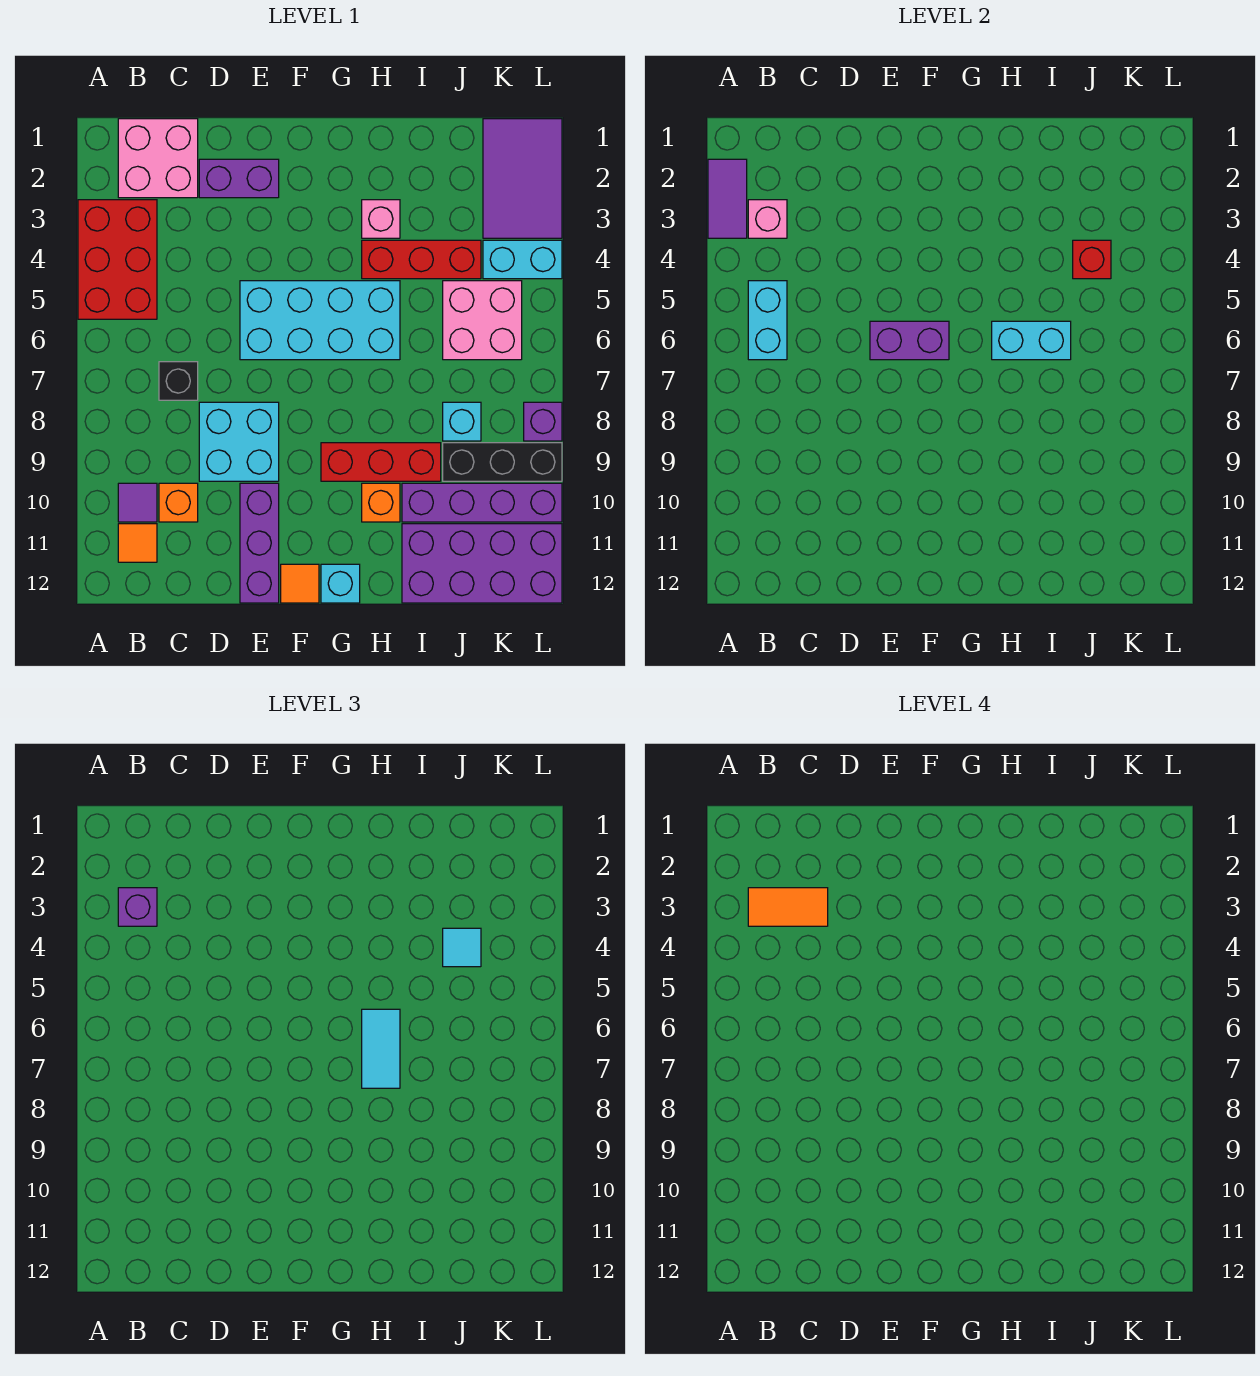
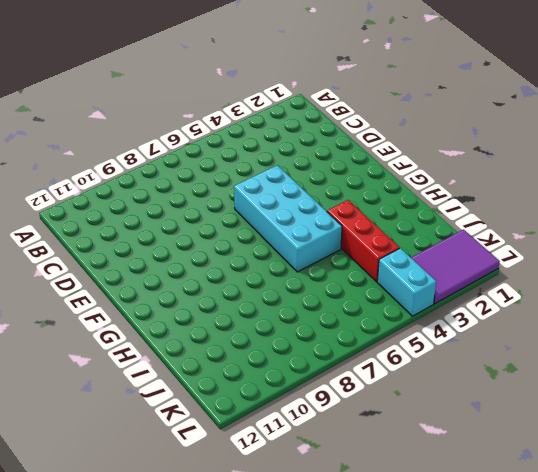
none -> red brick A3:B5 level 1
none -> pink brick B1:C2 level 1
none -> purple tile B10 level 1
none -> orange tile B11 level 1

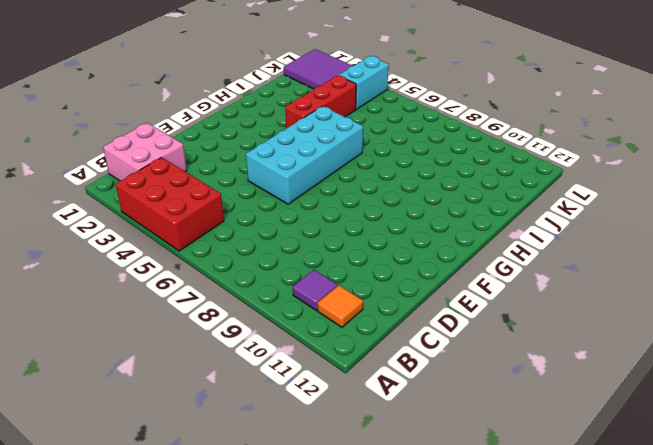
none -> black brick C7 level 1
none -> orange brick C10 level 1
none -> purple brick D2:E2 level 1
none -> cyan brick D8:E9 level 1

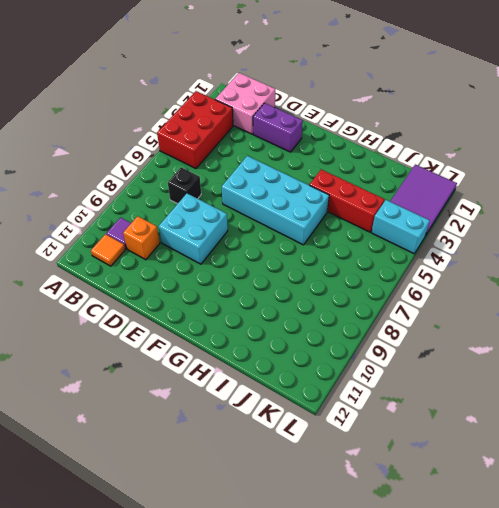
none -> purple brick E10:E12 level 1
none -> orange tile F12 level 1
none -> red brick G9:I9 level 1
none -> cyan brick G12 level 1

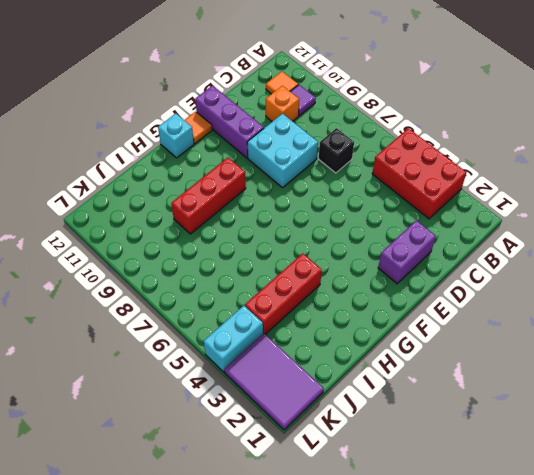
none -> pink brick B1:C2 level 1
none -> cyan brick E5:H6 level 1
none -> pink brick H3 level 1
none -> orange brick H10 level 1

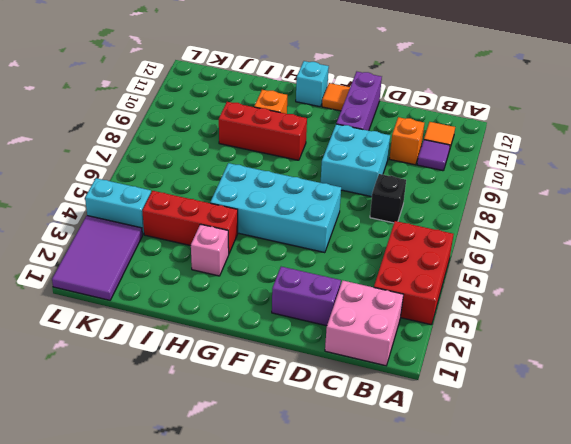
none -> purple brick I10:L10 level 1
none -> purple brick I11:L12 level 1
none -> pink brick J5:K6 level 1
none -> cyan brick J8 level 1

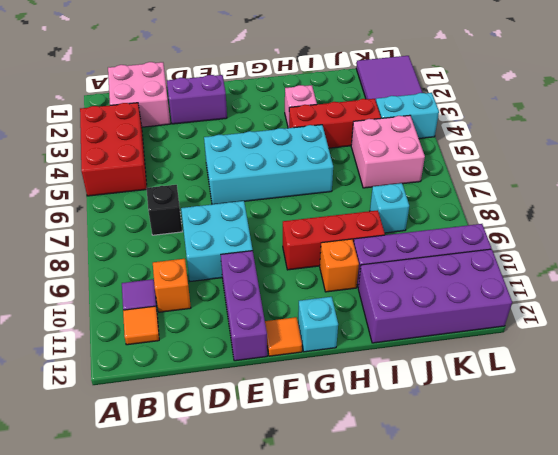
none -> black brick J9:L9 level 1
none -> purple brick L8 level 1
none -> purple tile A2:A3 level 2
none -> pink brick B3 level 2

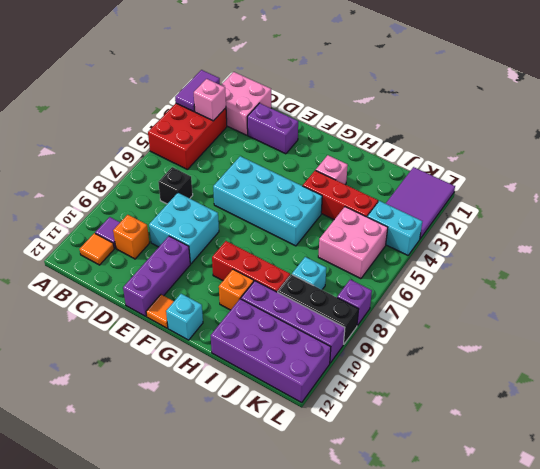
none -> cyan brick B5:B6 level 2
none -> purple brick E6:F6 level 2
none -> cyan brick H6:I6 level 2
none -> red brick J4 level 2

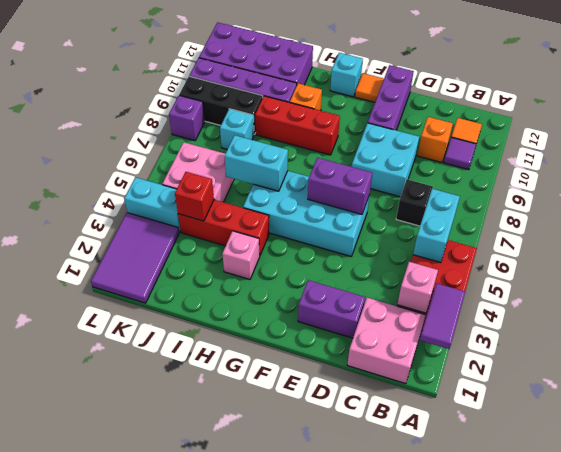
none -> purple brick B3 level 3
none -> cyan tile H6:H7 level 3
none -> cyan tile J4 level 3
none -> orange tile B3:C3 level 4

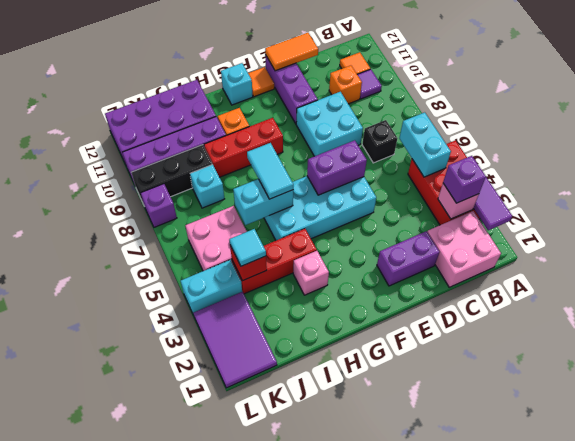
orange tile D12:E12 level 2 -> orange tile B3:C3 level 4

